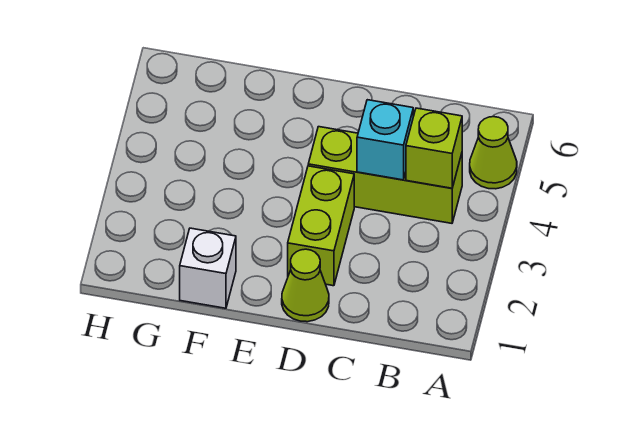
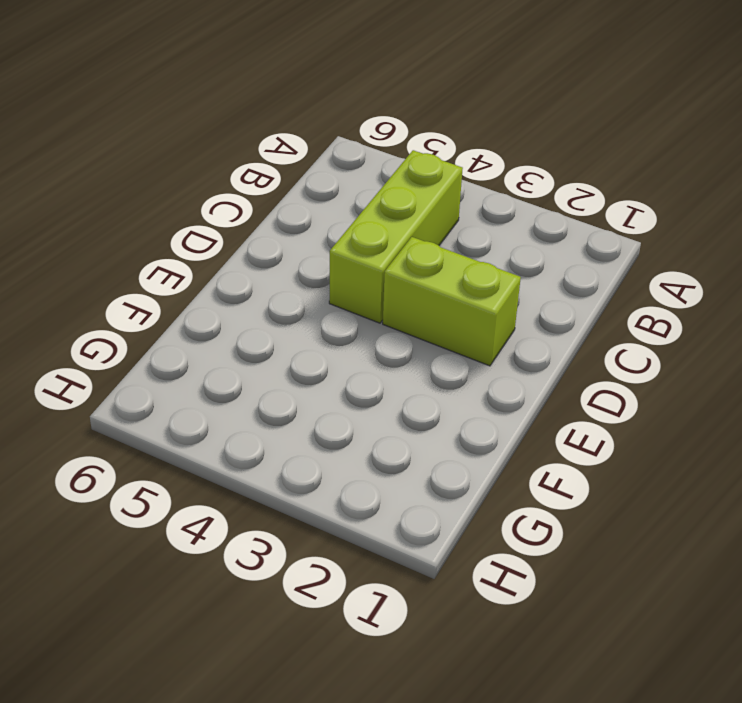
none -> lime cone A5 level 1
none -> lime cone D1 level 1

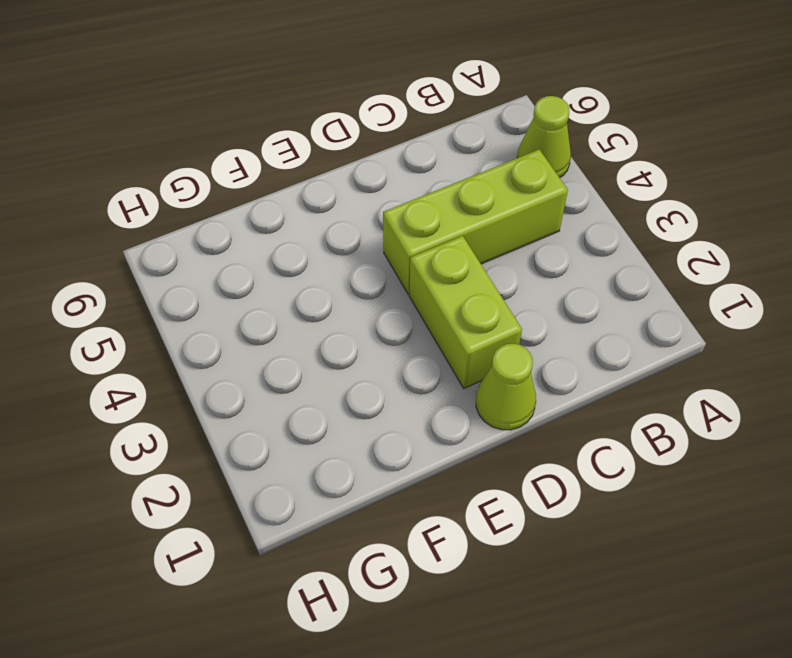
none -> white brick F1 level 1
none -> lime brick B4 level 2

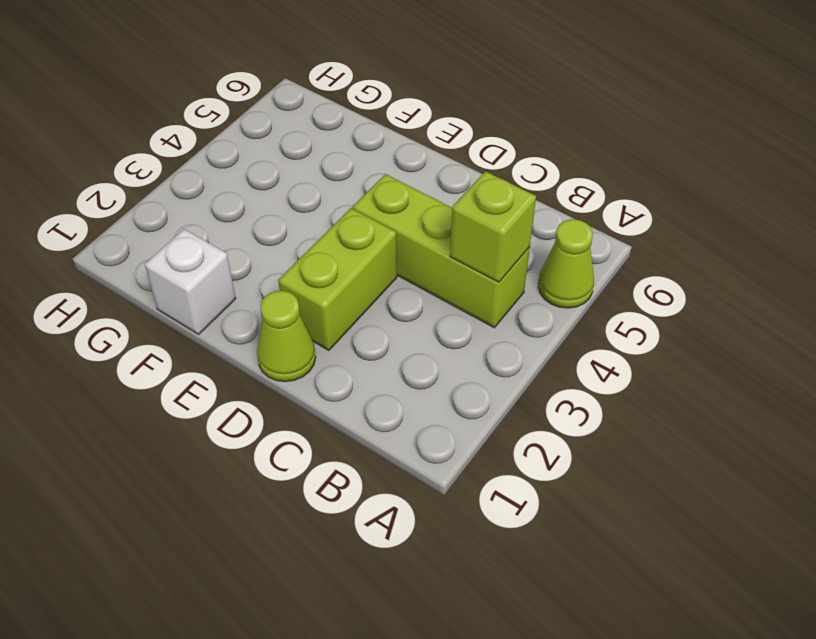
none -> cyan brick C4 level 2

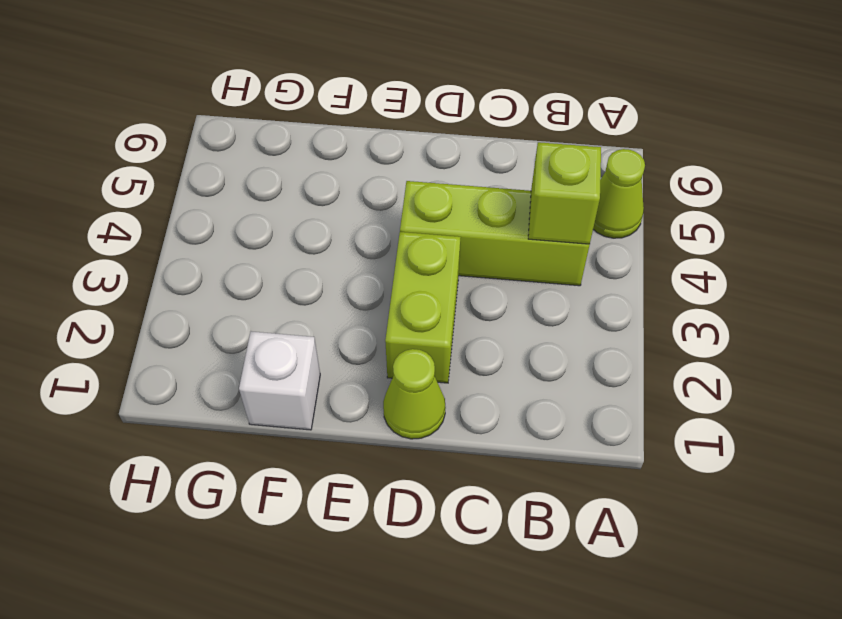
none -> cyan brick C4 level 2

